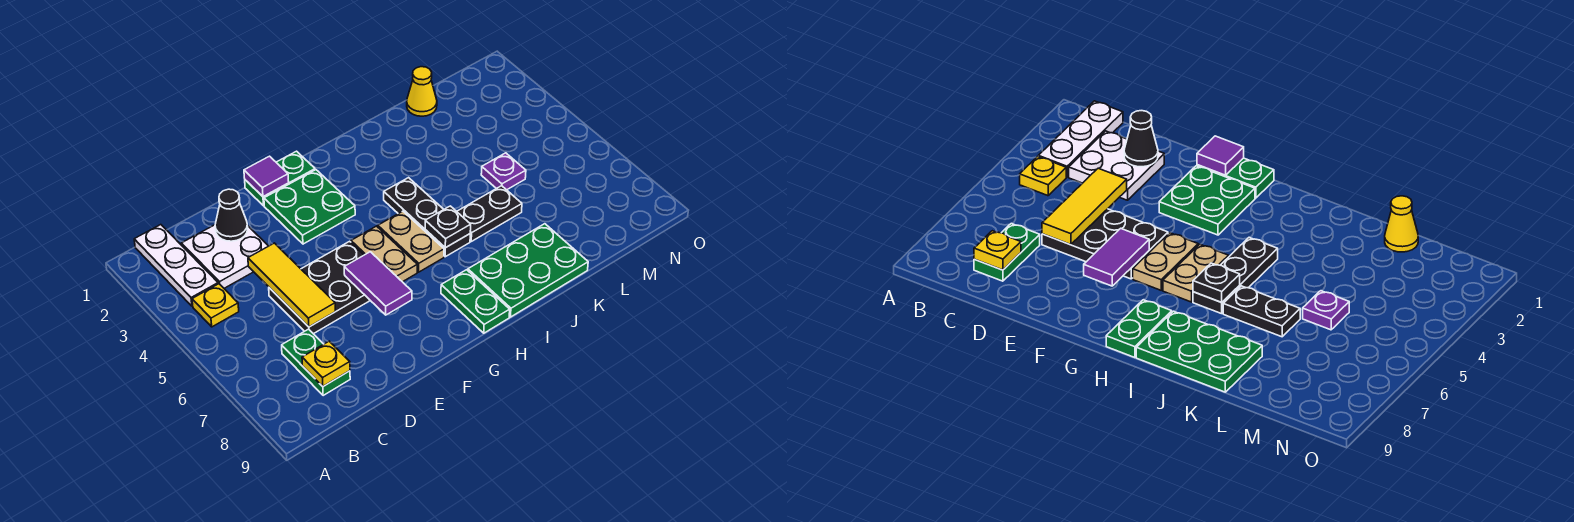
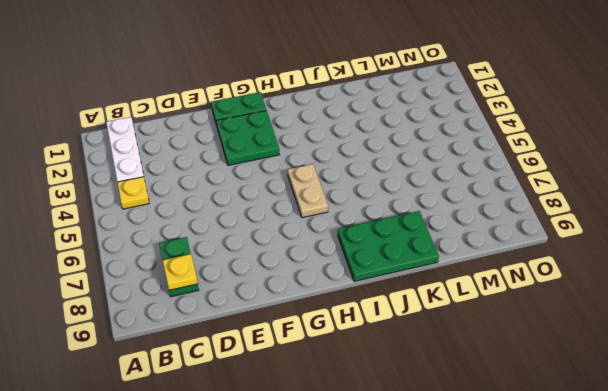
none -> white plate C2:D3 level 1
none -> black plate D5:F6 level 1
none -> tan plate G5:G6 level 1

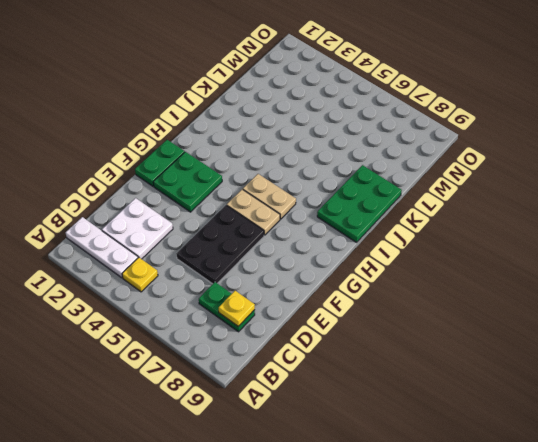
none -> green plate H8:H9 level 1
none -> black plate I4:I6 level 1
none -> black plate J6:K6 level 1

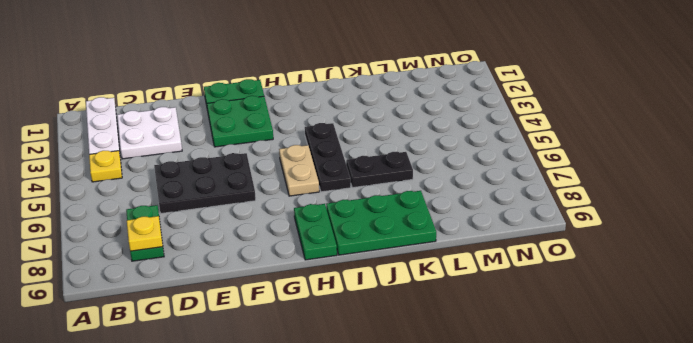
none -> tan plate G5:G6 level 1
none -> yellow cone L1 level 1
none -> purple plate L5 level 1

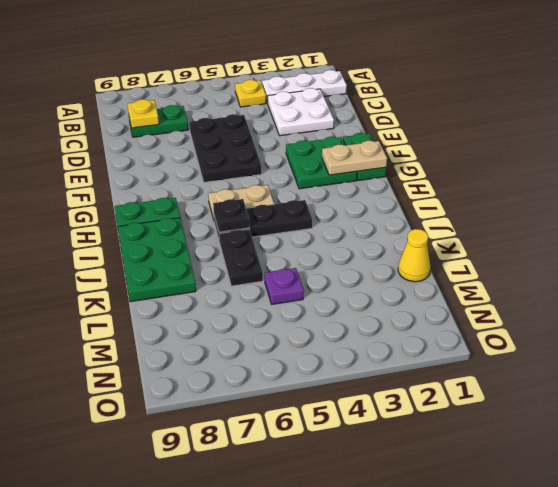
tan plate G1:G2 level 2 -> tan plate G5:G6 level 1
none -> black cone D2 level 2
none -> yellow tile D4:D6 level 2
none -> purple tile F1 level 2

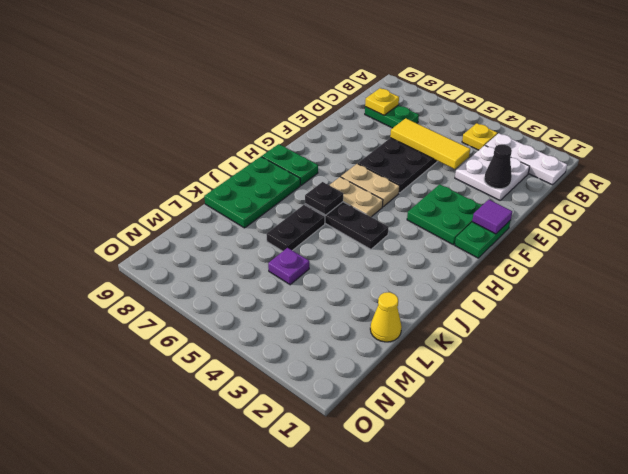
none -> purple tile F6:F7 level 2

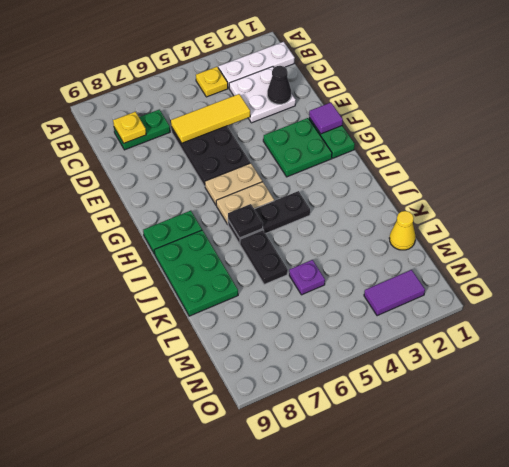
purple tile N2:N3 level 1 -> purple tile F6:F7 level 2

